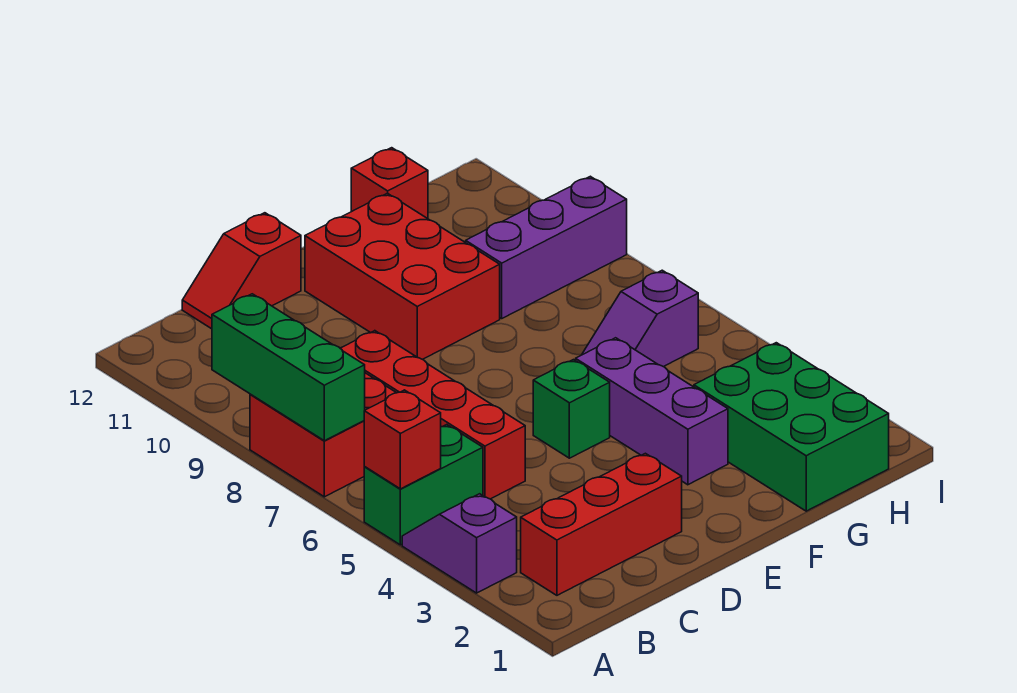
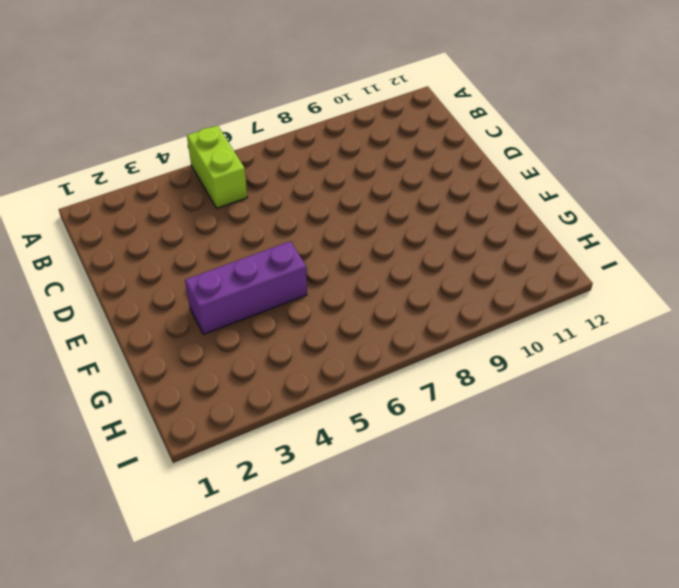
lime brick A5:B5 level 1 -> green brick A5:B5 level 1
none -> purple slope A3:A4 level 1 top 3
none -> red brick A7:B8 level 1
none -> red brick B2:D2 level 1

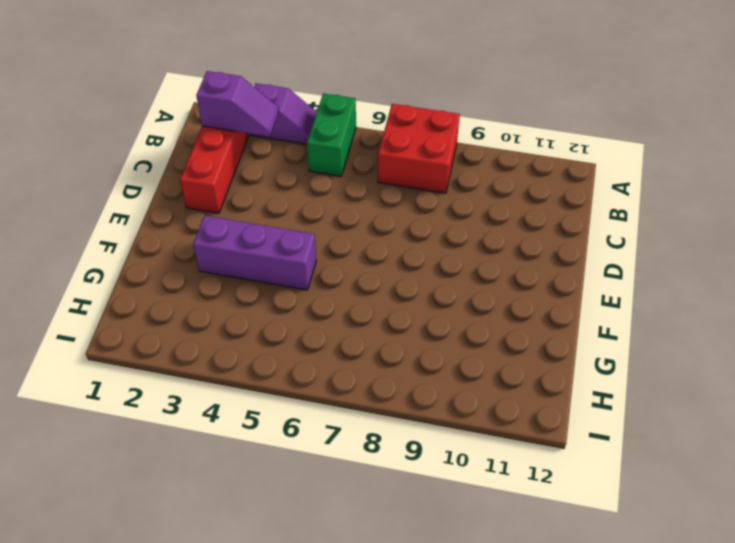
purple slope B2:B3 level 2 top 2 -> purple slope G6:H6 level 1 top H
none -> red brick C5:C8 level 1
none -> red slope C12:D12 level 1 top D
none -> green brick E5 level 1

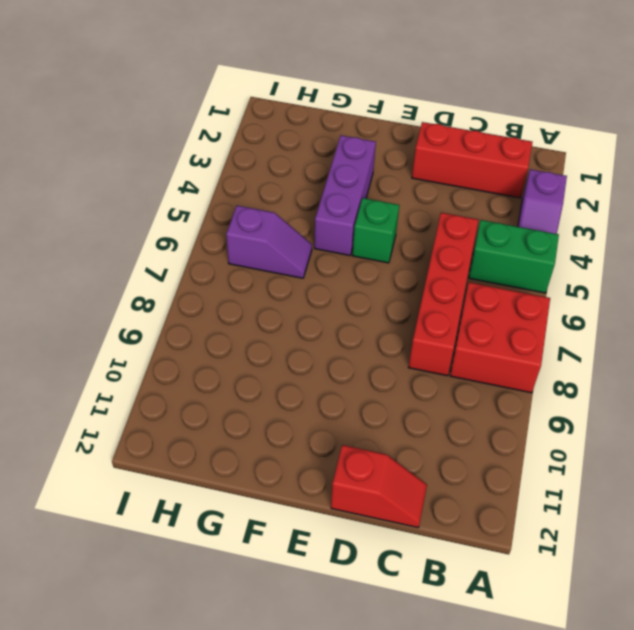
none -> red brick E9:F11 level 1
none -> green brick G1:H3 level 1
none -> purple brick G9:I9 level 1

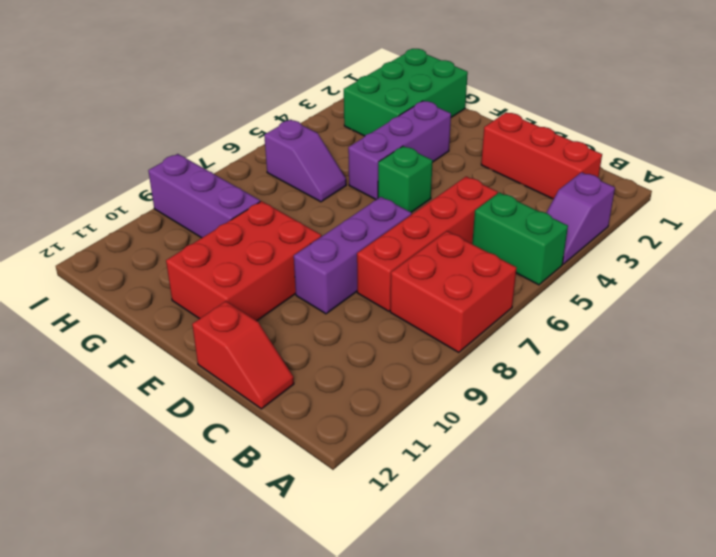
purple brick D7:D9 level 1 -> none
none -> red brick G12 level 1
none -> red brick A5 level 2
none -> green brick A7:A9 level 2

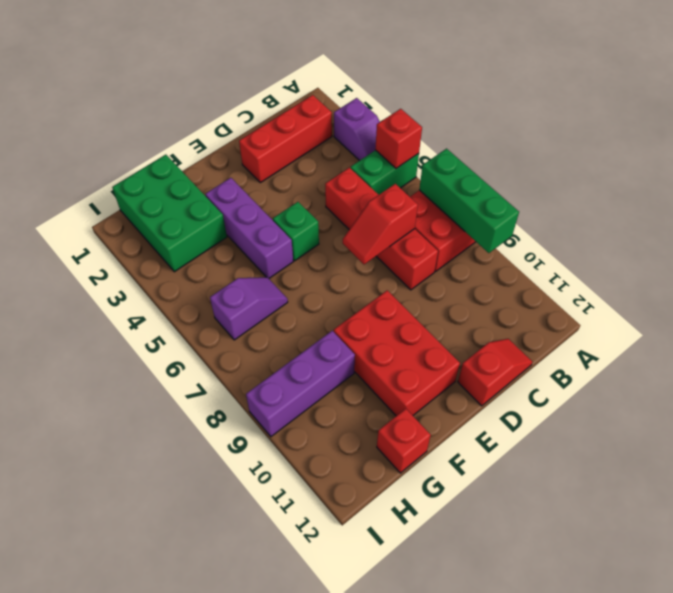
red slope C7:D7 level 2 top C -> none

